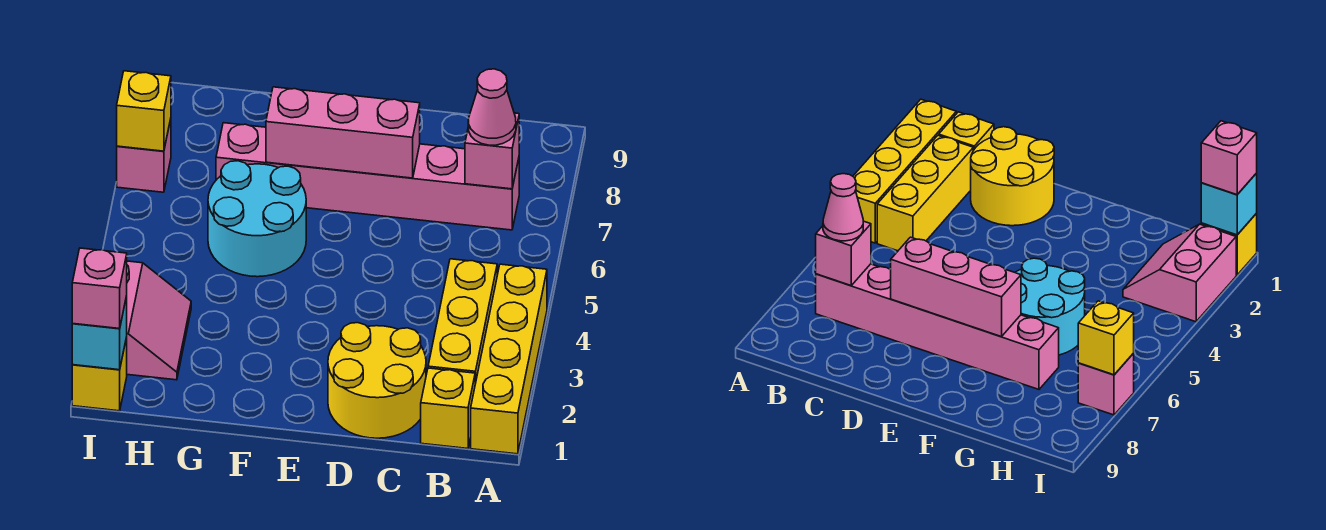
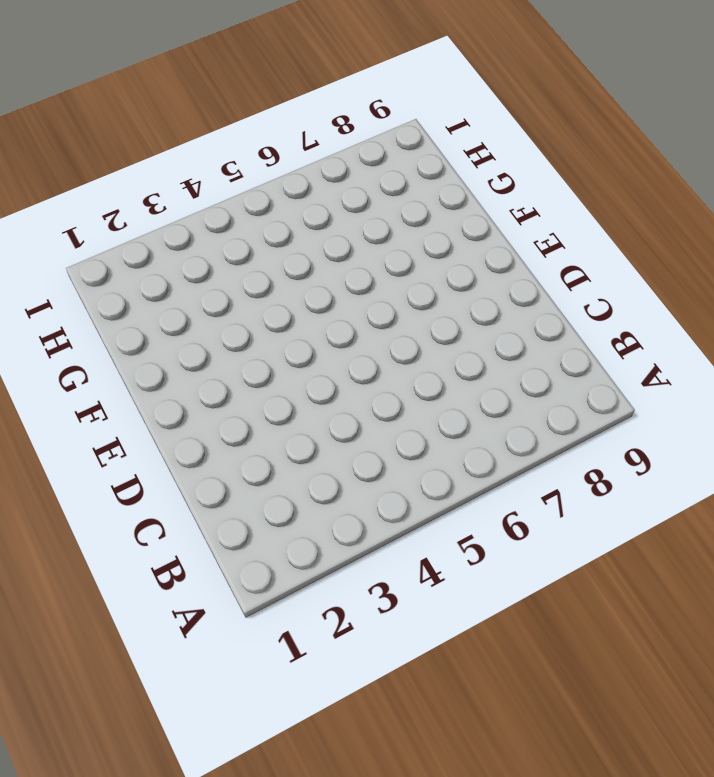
none -> yellow brick A1:A4 level 1
none -> yellow brick B1 level 1
none -> yellow brick B2:B4 level 1

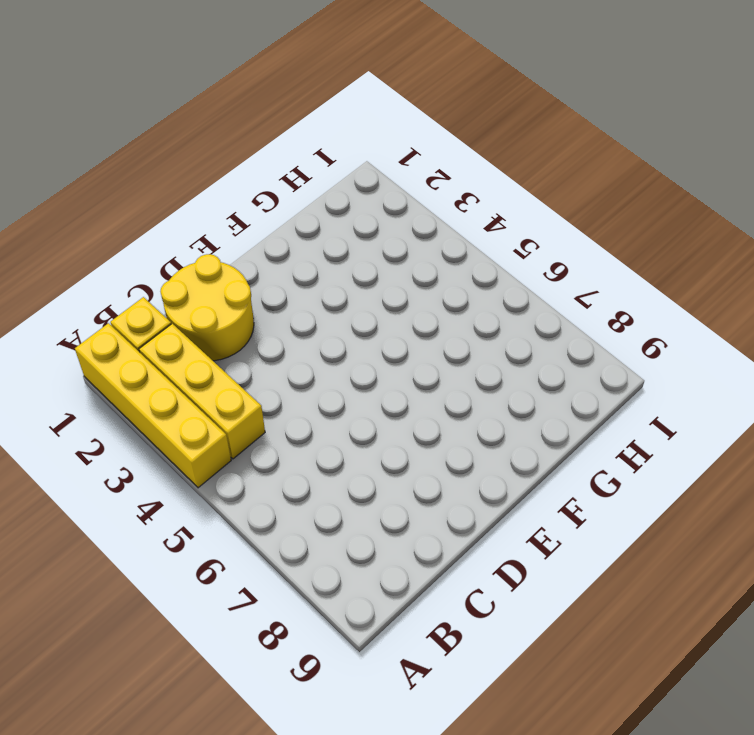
none -> pink brick B7:G7 level 1
none -> cyan round brick F5:G6 level 1
none -> pink slope H2:I3 level 1 top I

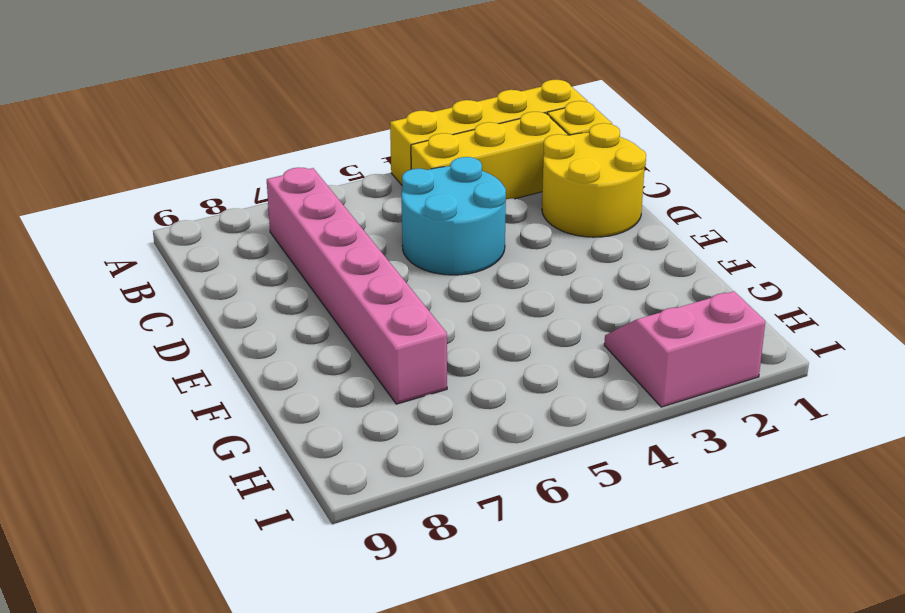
cyan round brick C4:D5 level 1 -> cyan round brick F5:G6 level 1
none -> yellow brick I1 level 1
none -> pink brick I7 level 1
none -> pink brick B7 level 2

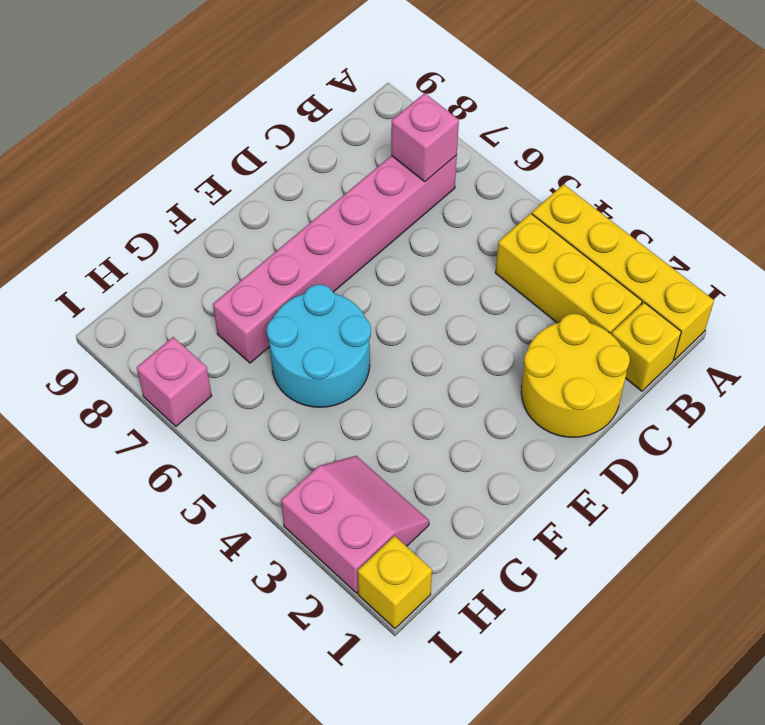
none -> pink brick D7:F7 level 2
none -> cyan brick I1 level 2
none -> yellow brick I7 level 2

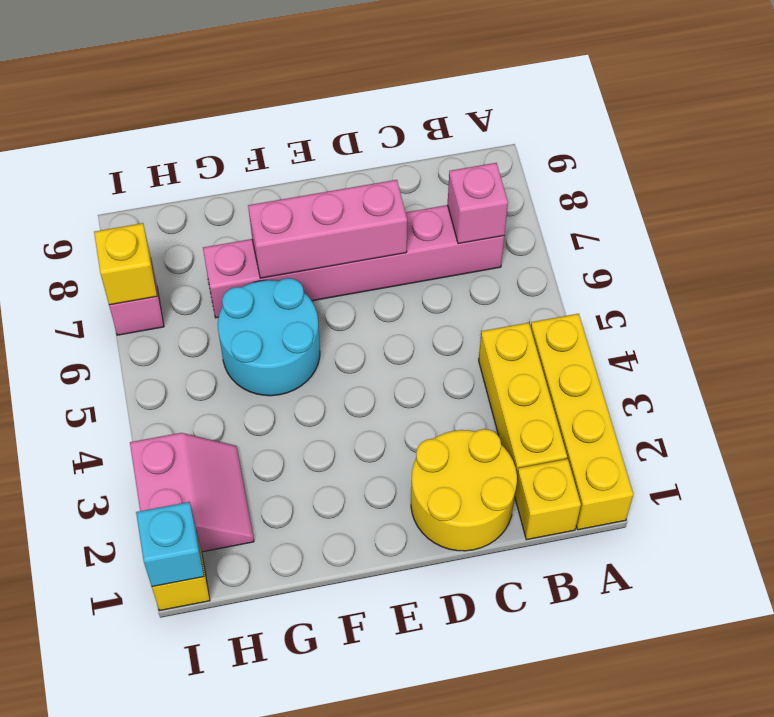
none -> pink cone B7 level 3
none -> pink brick I1 level 3

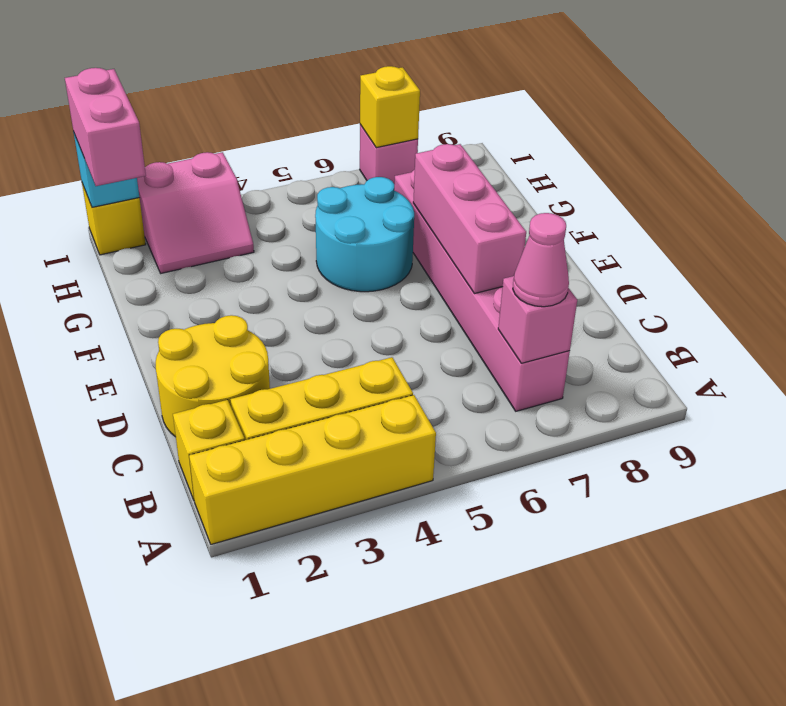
pink brick H1:I1 level 3 -> pink brick I1 level 3

